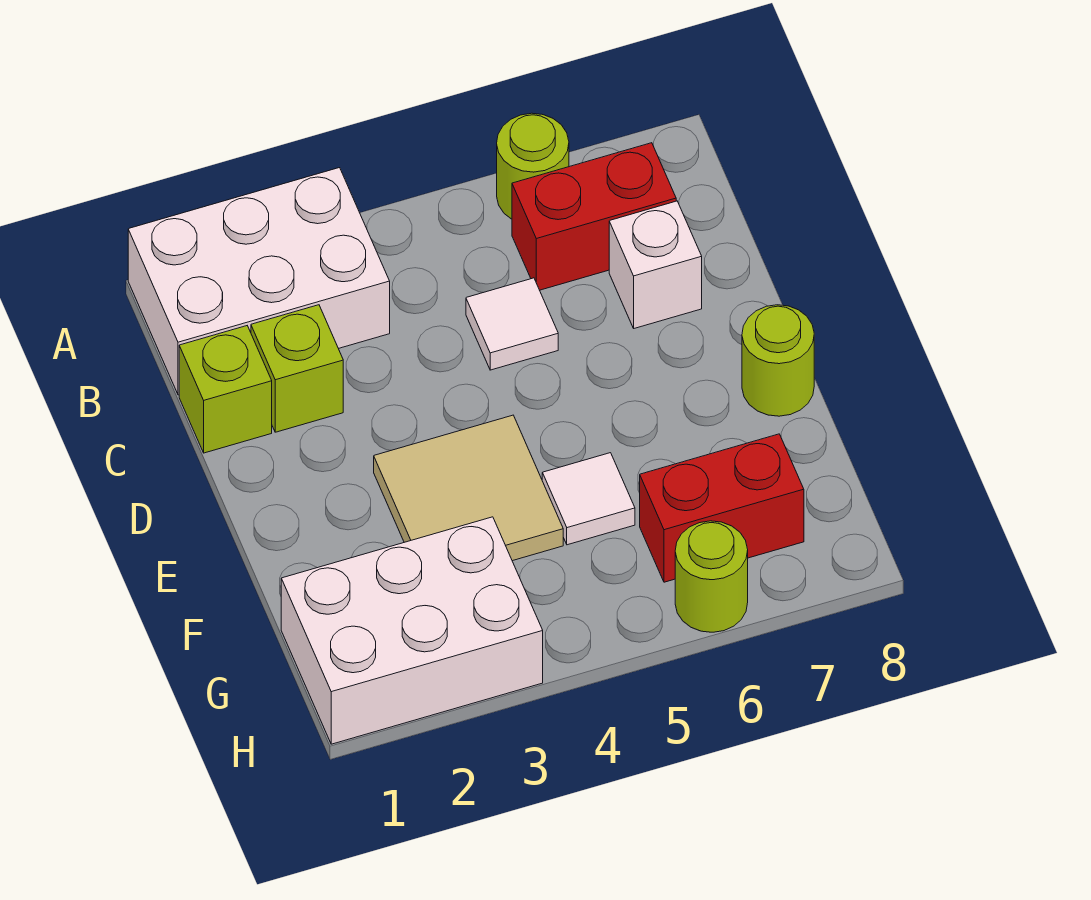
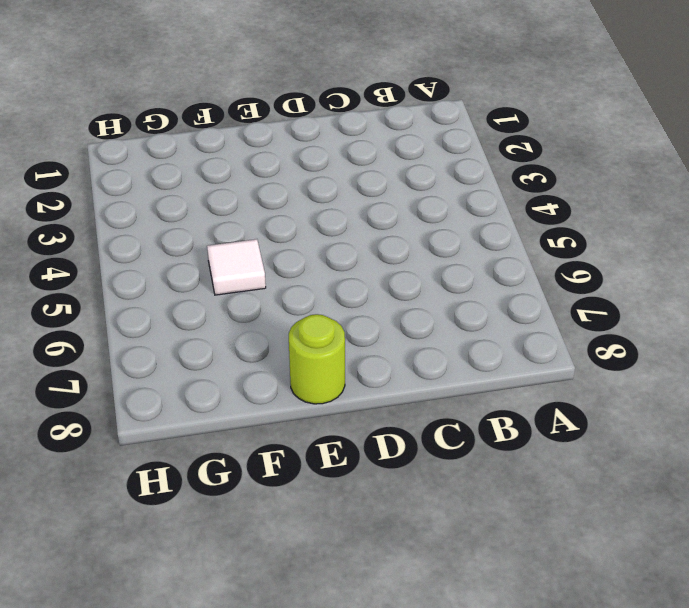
none -> white brick A1:B3 level 1
none -> lime round brick A6 level 1
none -> red brick B6:B7 level 1

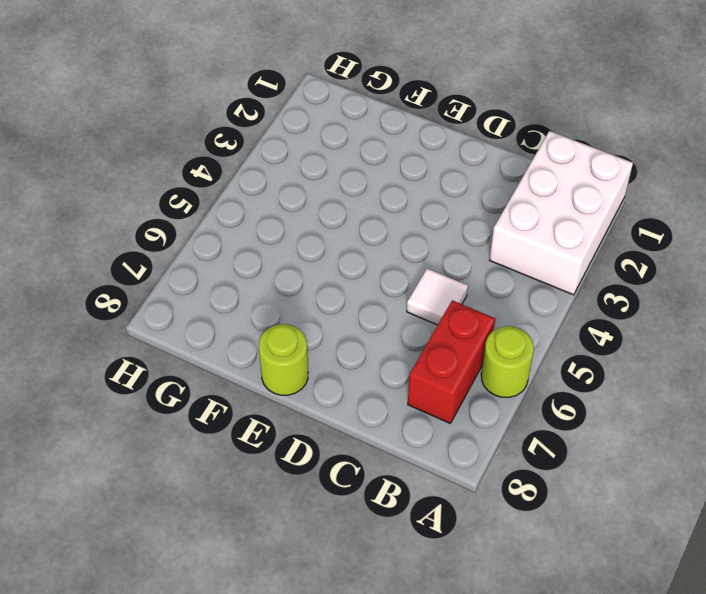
none -> lime brick C1 level 1
none -> lime brick C2 level 1
none -> white brick C7 level 1

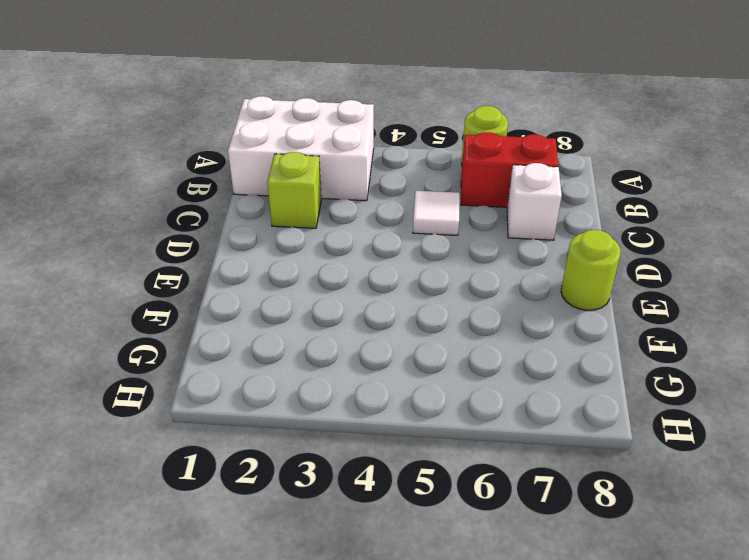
none -> lime brick C1 level 1
none -> tan tile E3:F4 level 1
none -> white tile F5 level 1

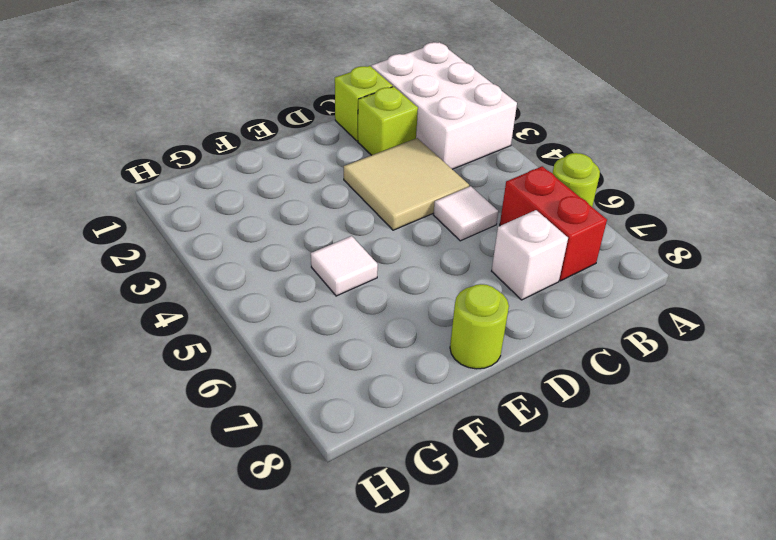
tan tile C3:D4 level 1 -> tan tile E3:F4 level 1
none -> white brick G1:H3 level 1
none -> red brick G6:G7 level 1
none -> lime round brick H6 level 1

